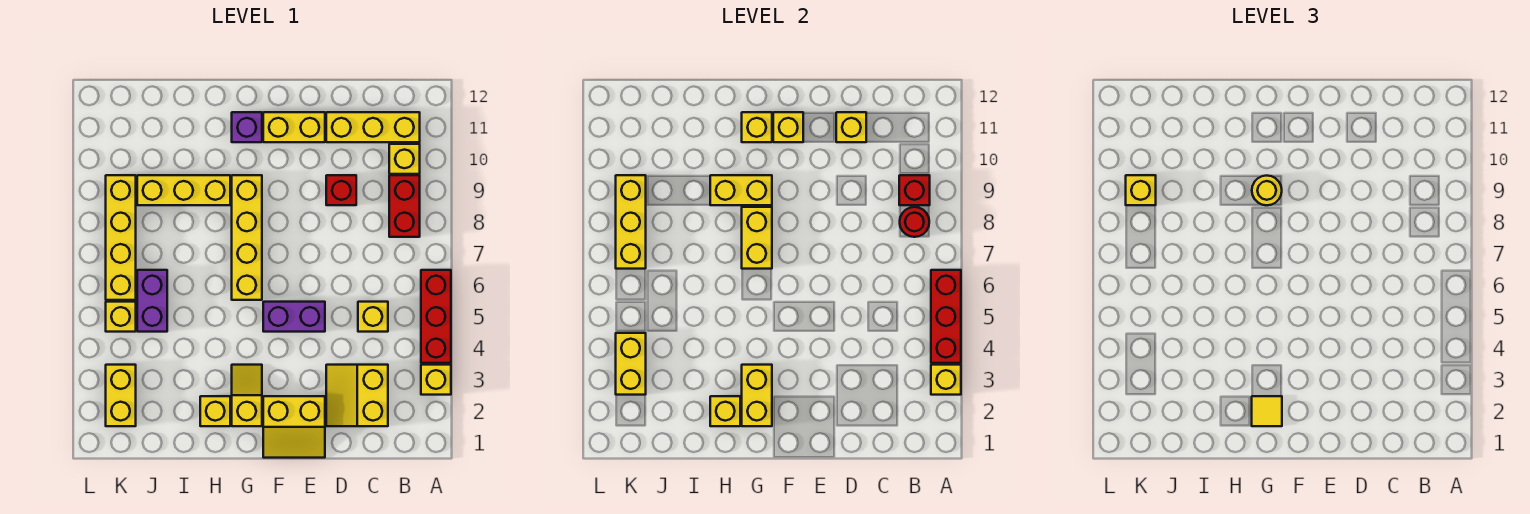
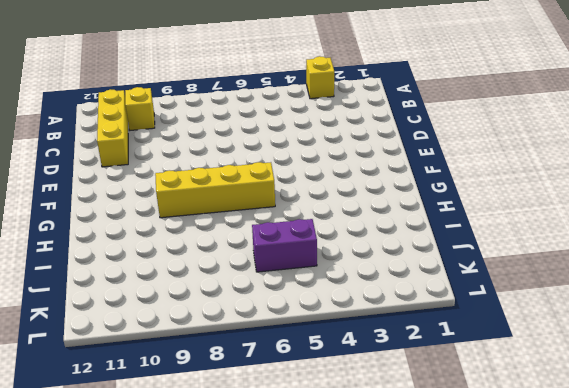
none -> red brick A4:A6 level 1
none -> red brick B8:B9 level 1
none -> yellow slope C2:D3 level 1 top C
none -> yellow brick C5 level 1

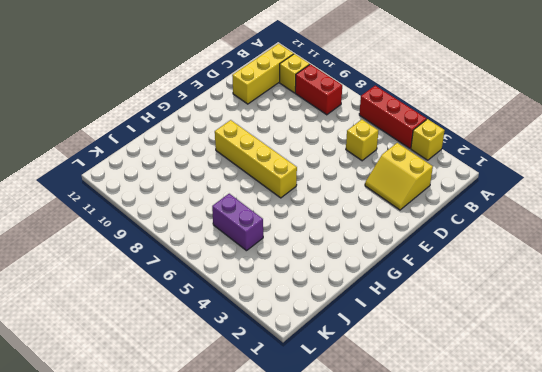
none -> red brick D9 level 1
none -> yellow slope E1:F2 level 1 top 2
none -> purple brick E5:F5 level 1
none -> yellow brick E11:F11 level 1

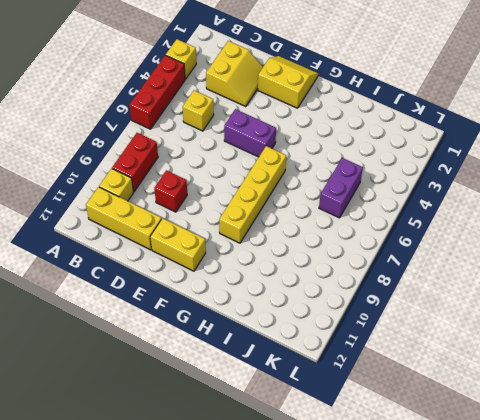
none -> yellow slope G2:G3 level 1 top 2
none -> purple brick G11 level 1
none -> yellow brick H2 level 1
none -> yellow brick H9:J9 level 1

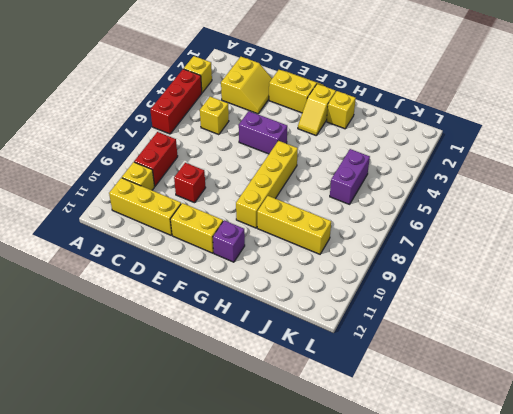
none -> yellow brick K2:K3 level 1
none -> yellow brick K5 level 1
none -> yellow brick K6:K9 level 1
none -> yellow brick A3 level 2

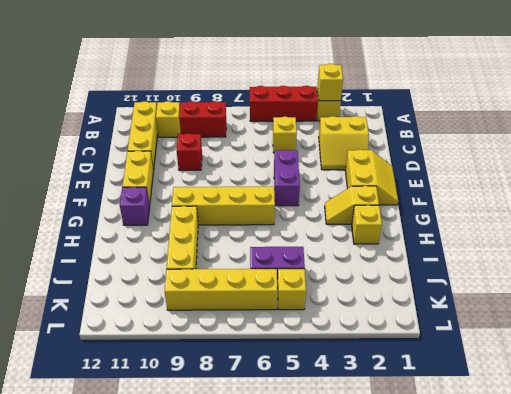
none -> yellow brick K2:K3 level 1
none -> red brick A4:A6 level 2
none -> red round brick B8 level 2
none -> red brick B9 level 2

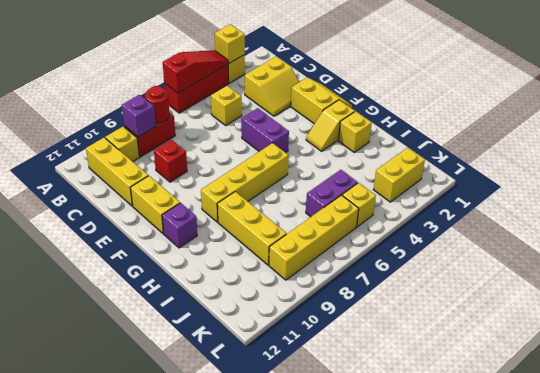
red slope A4:A6 level 2 top 6 -> red brick A4:A6 level 2
purple brick B9 level 2 -> red brick B9 level 2
none -> yellow brick D11 level 2
none -> yellow brick F11 level 2
none -> yellow brick G2:G3 level 2
none -> yellow brick G7:G8 level 2

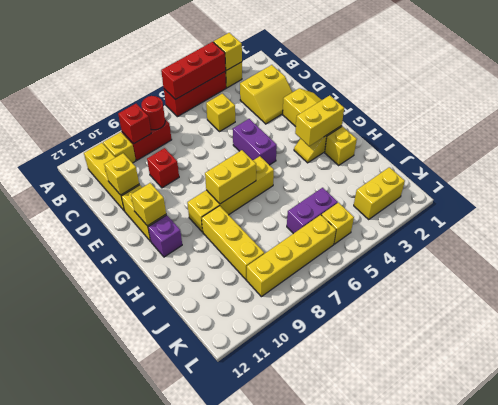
none -> yellow brick G9:H9 level 2
none -> yellow brick G11 level 2
none -> yellow brick H2 level 2
none -> yellow brick K3:K4 level 2

